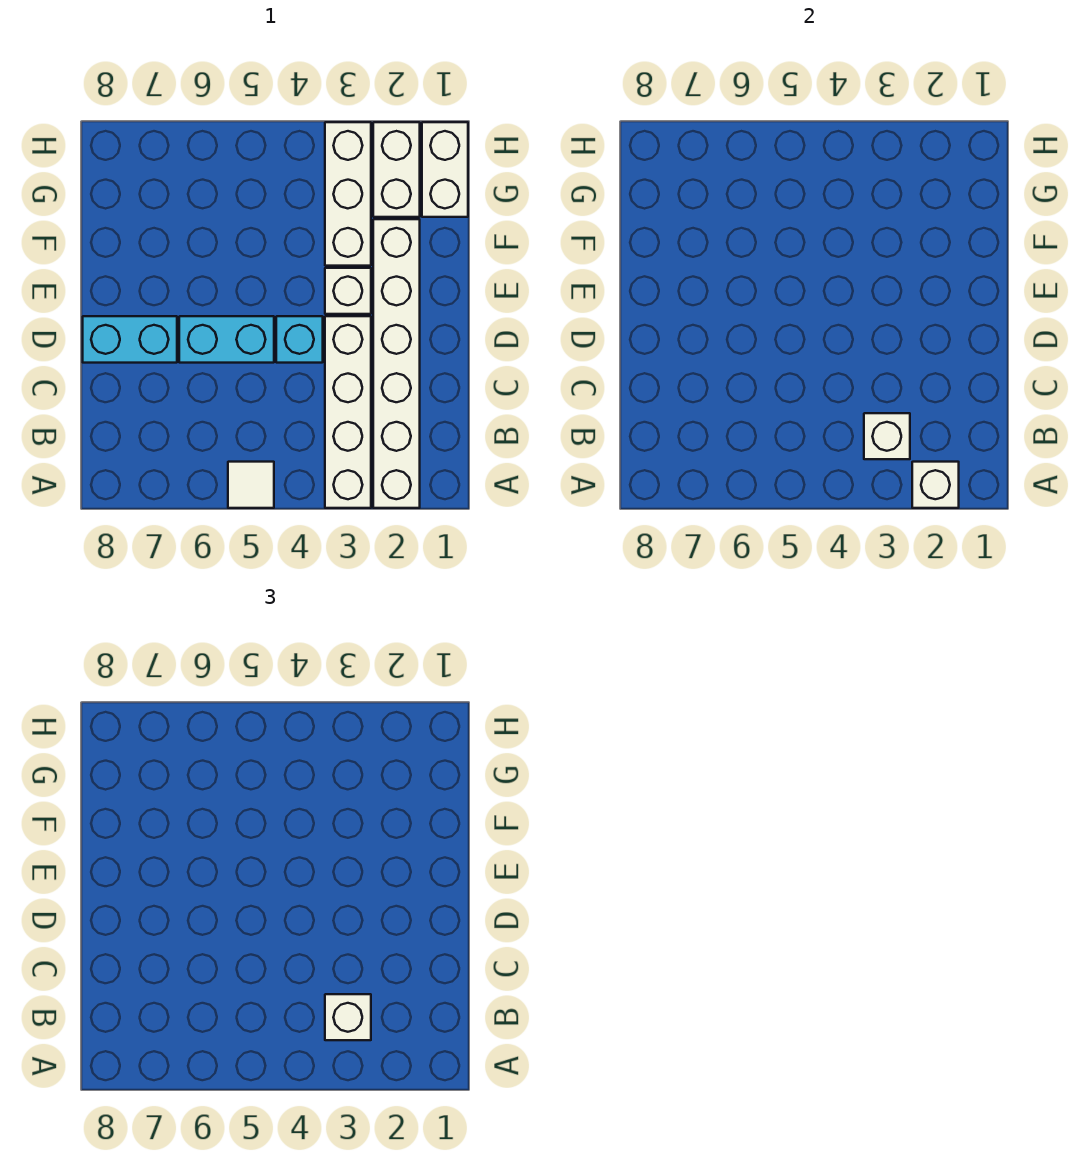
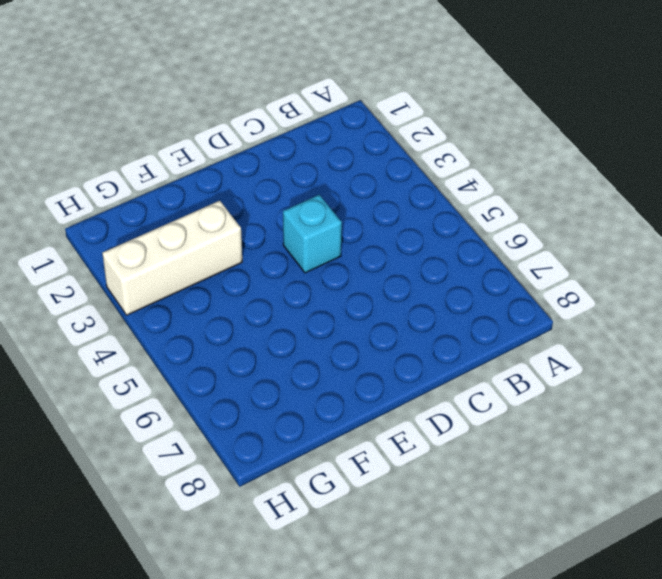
none -> white brick A2:F2 level 1
none -> white brick A3:D3 level 1
none -> white tile A5 level 1

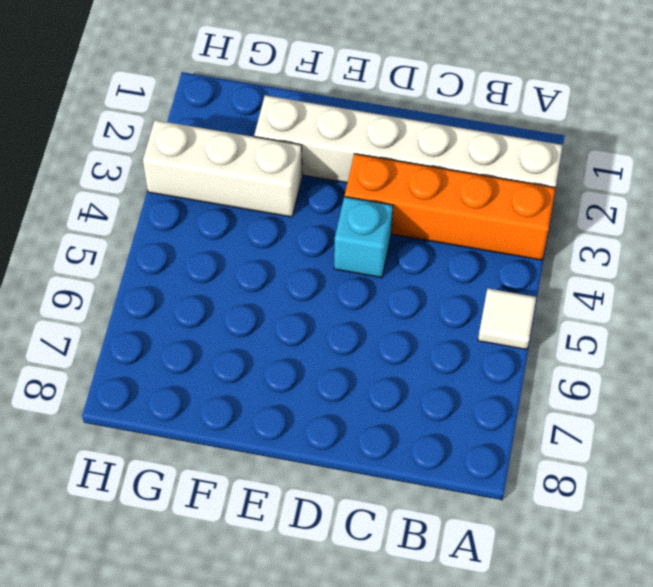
orange brick A3:D3 level 1 -> white brick A3:D3 level 1
none -> cyan brick D5:D6 level 1
none -> cyan brick D7:D8 level 1
none -> white brick E3 level 1

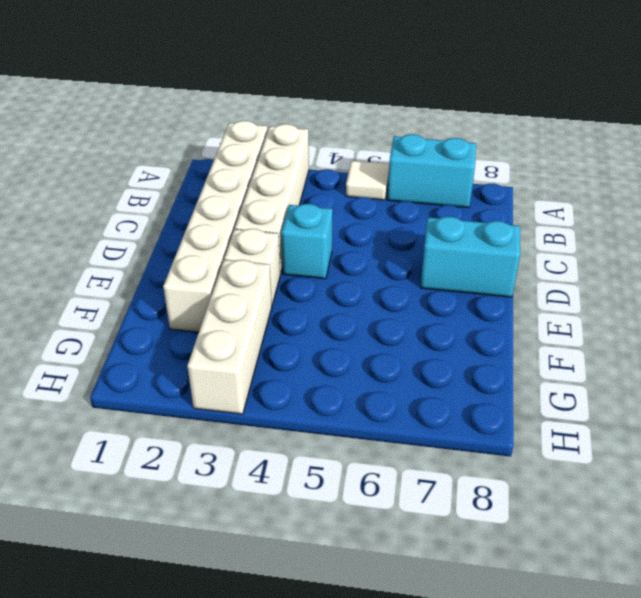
cyan brick A6:A7 level 1 -> cyan brick D5:D6 level 1
none -> white brick G1:H1 level 1
none -> white brick G2:H2 level 1
none -> white brick A2 level 2

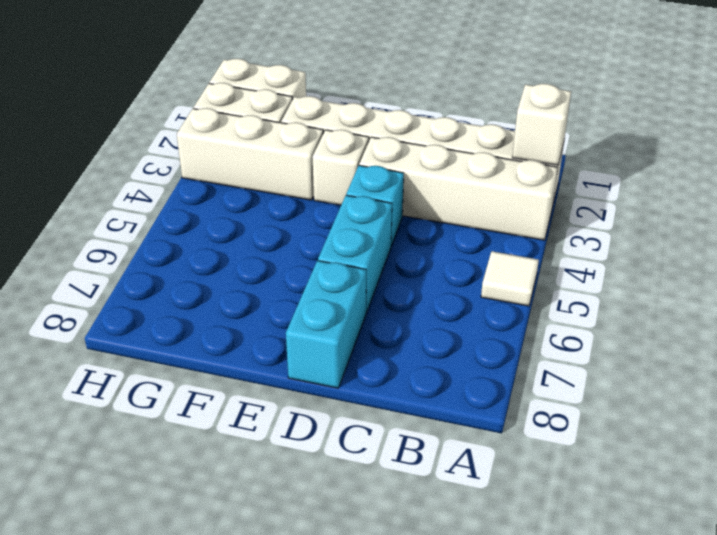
none -> white brick B3 level 2
none -> white brick B3 level 3

